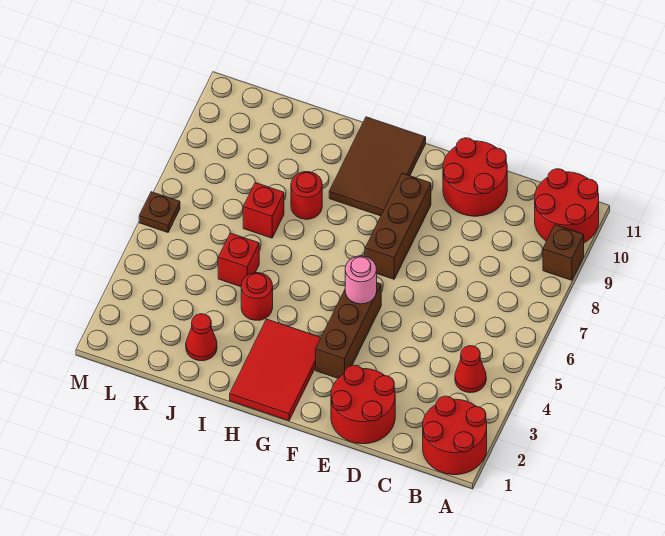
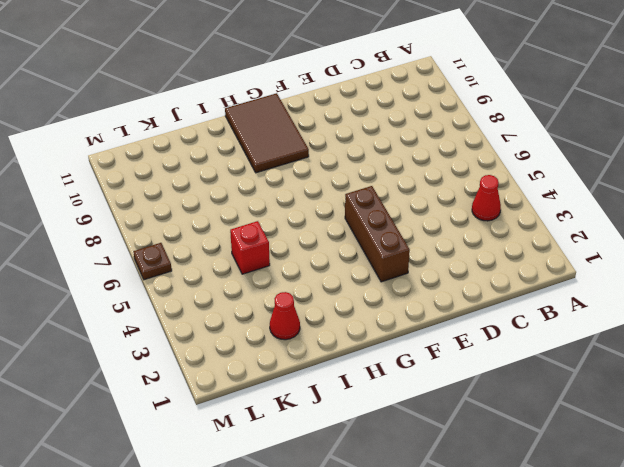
none -> red round brick A1:B2 level 1
none -> brown brick A9 level 1
none -> red round brick A10:B11 level 1

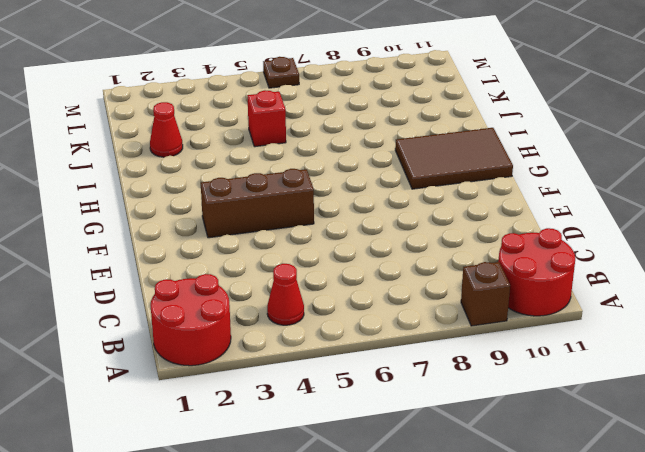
none -> red round brick D1:E2 level 1
none -> red round brick D10:E11 level 1
none -> brown brick F7:F9 level 1

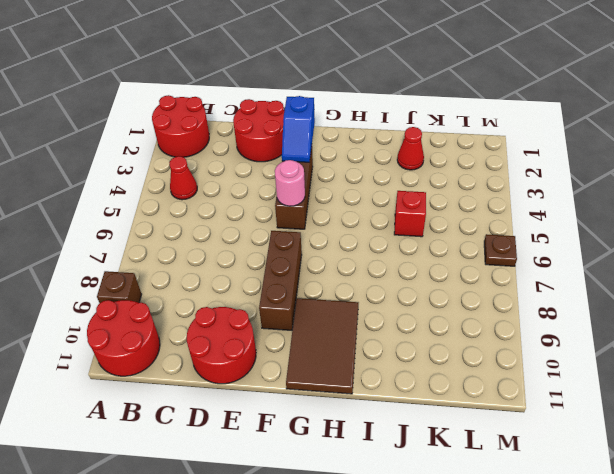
blue slope F2:F3 level 2 top 2 -> none
none -> red tile G1:H3 level 1
none -> red round brick I4 level 1
none -> red round brick I8 level 1

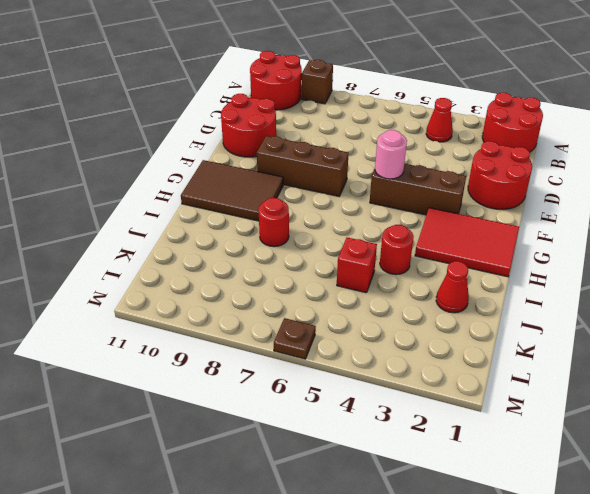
none -> red brick J7 level 1

